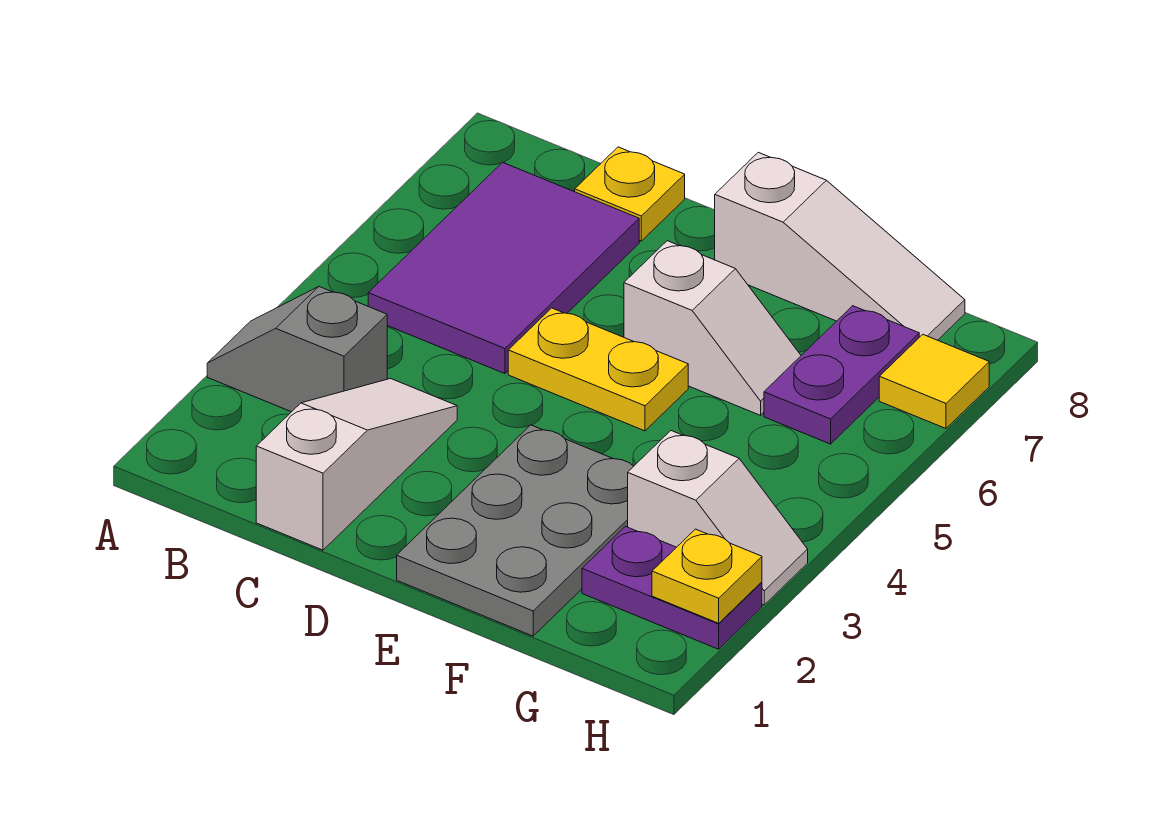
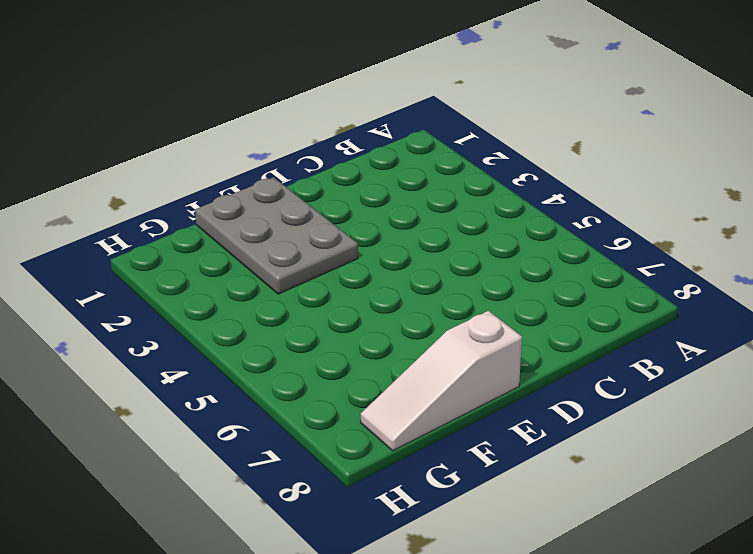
none -> grey slope A3:B3 level 1 top B
none -> purple tile B5:C7 level 1
none -> white slope C1:C3 level 1 top 1

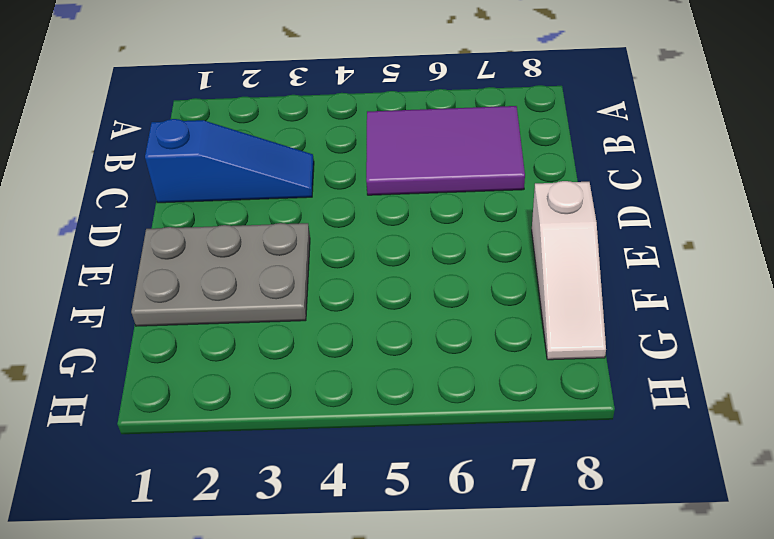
blue slope C1:C3 level 1 top 1 -> white slope C1:C3 level 1 top 1
none -> grey slope A3:B3 level 1 top B
none -> yellow plate C8 level 1
none -> yellow plate D5:E5 level 1

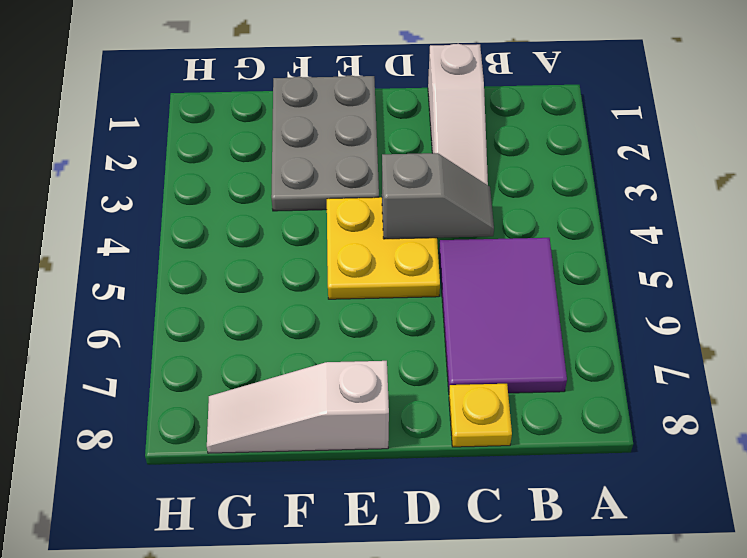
grey slope C4:D4 level 2 top D -> grey slope A3:B3 level 1 top B
yellow plate D4:E5 level 1 -> yellow plate D5:E5 level 1
none -> white slope E6:F6 level 1 top E
none -> purple plate G2:H2 level 1
none -> white slope G3:H3 level 1 top G

